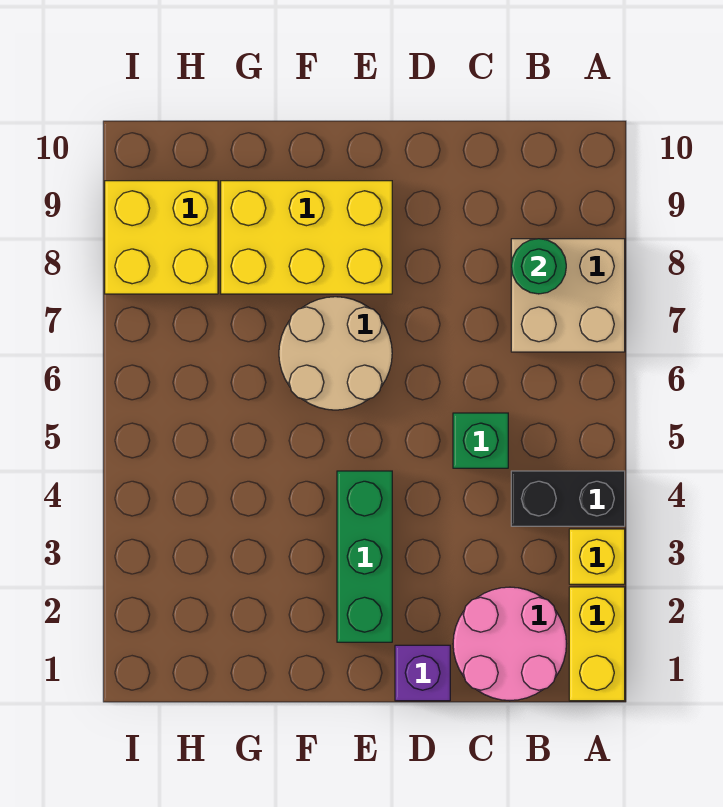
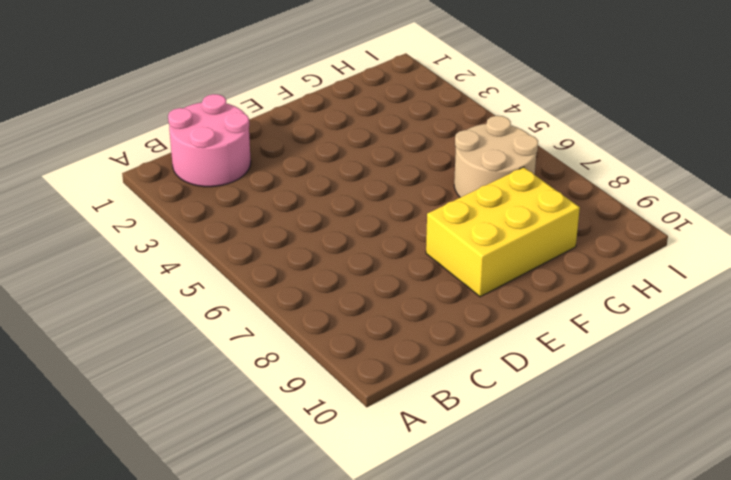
tan round brick G6:H7 level 1 -> tan round brick E6:F7 level 1
none -> yellow brick A1:A2 level 1
none -> yellow brick A3 level 1
none -> black brick A4:B4 level 1

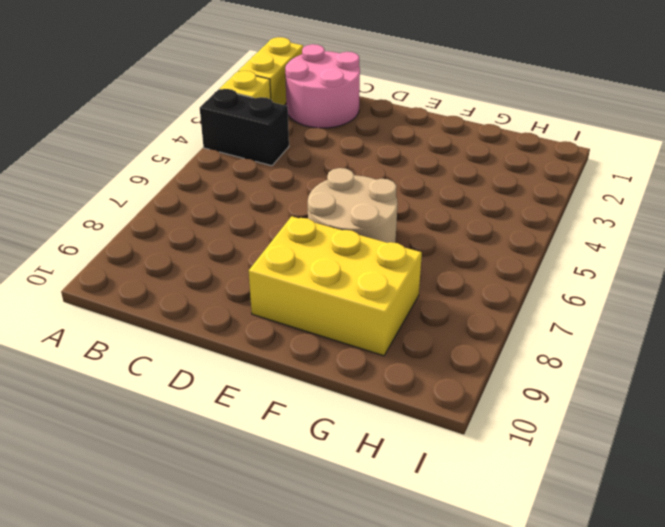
none -> tan brick A7:B8 level 1
none -> green brick C5 level 1
none -> purple brick D1 level 1

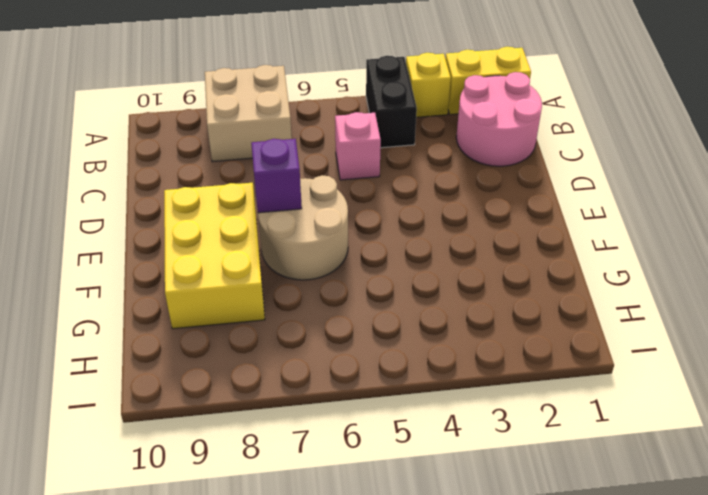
pink brick C5 level 1 -> green brick C5 level 1
purple brick E7 level 2 -> purple brick D1 level 1
none -> green brick E2:E4 level 1
none -> yellow brick H8:I9 level 1
none -> green round brick B8 level 2

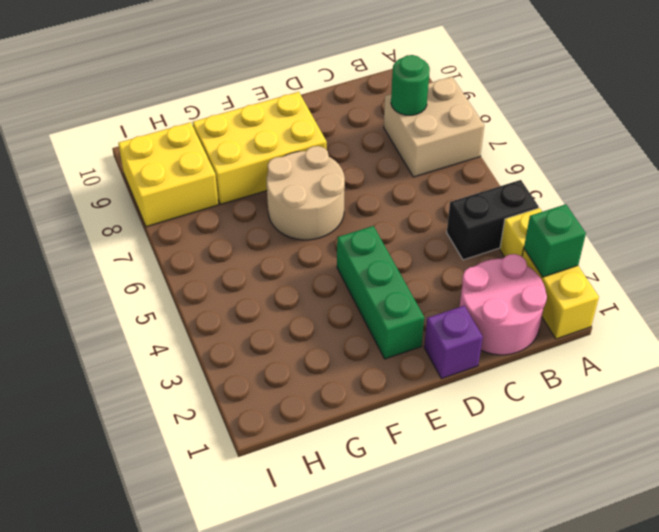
green brick A2 level 2 -> green brick C5 level 1

